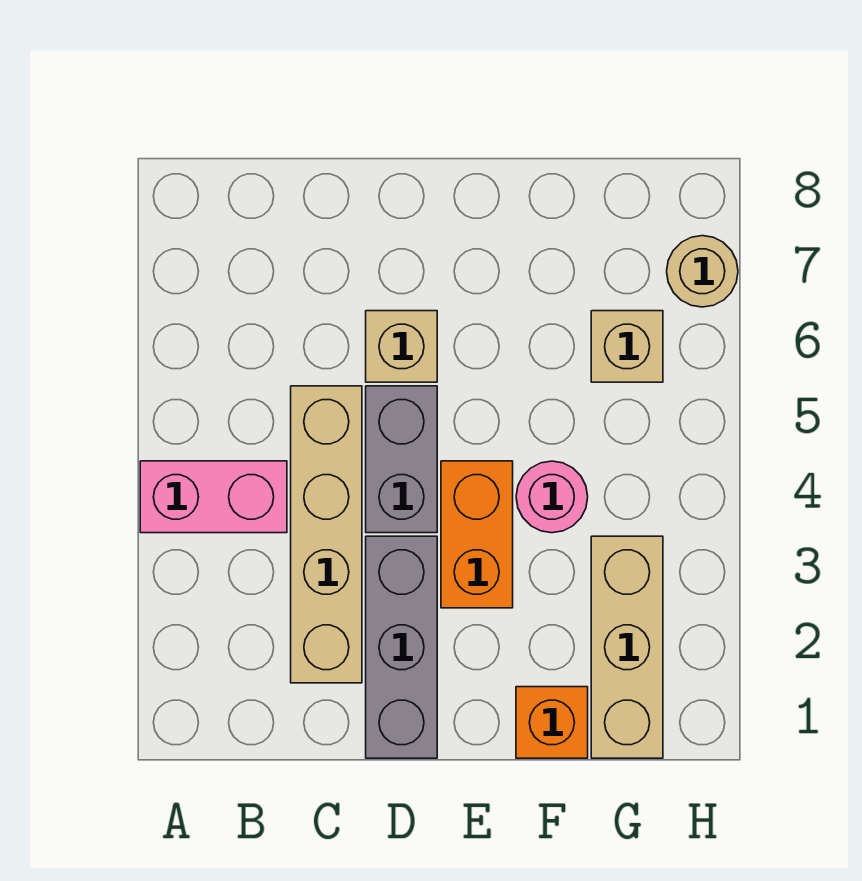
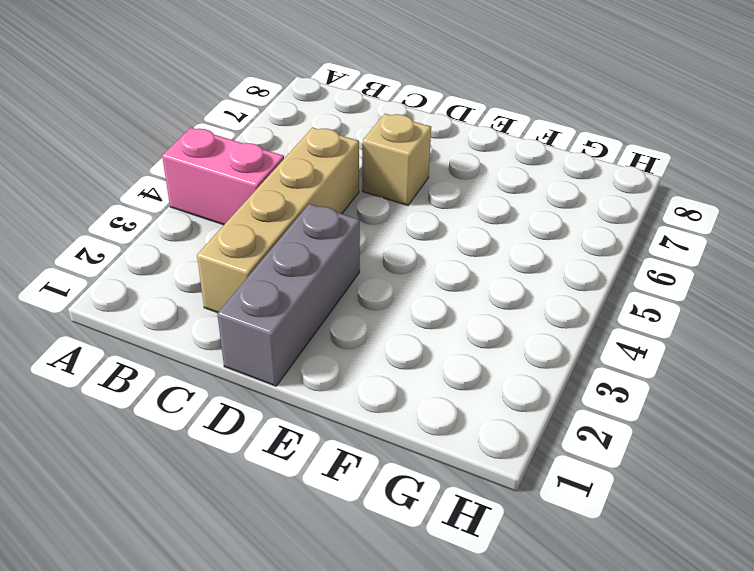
none -> grey brick D4:D5 level 1
none -> orange brick E3:E4 level 1

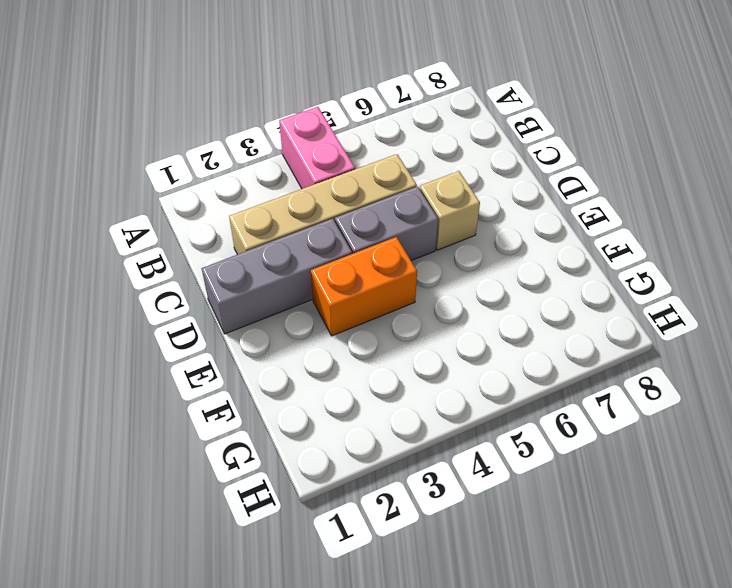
none -> orange brick F1 level 1
none -> pink round brick F4 level 1

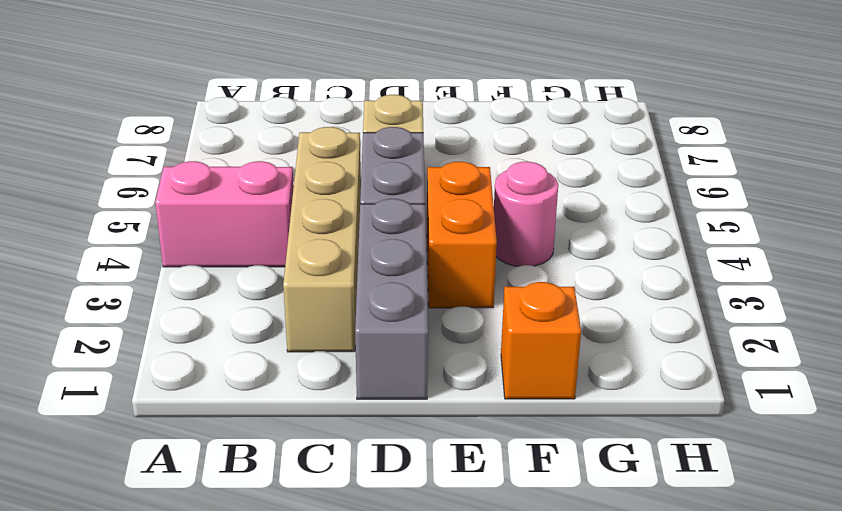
none -> tan brick G1:G3 level 1
none -> tan brick G6 level 1

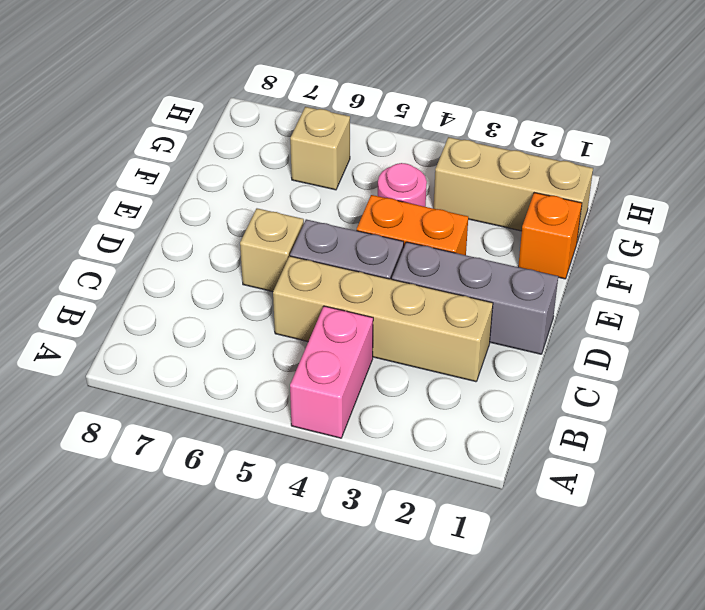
none -> tan round brick H7 level 1

